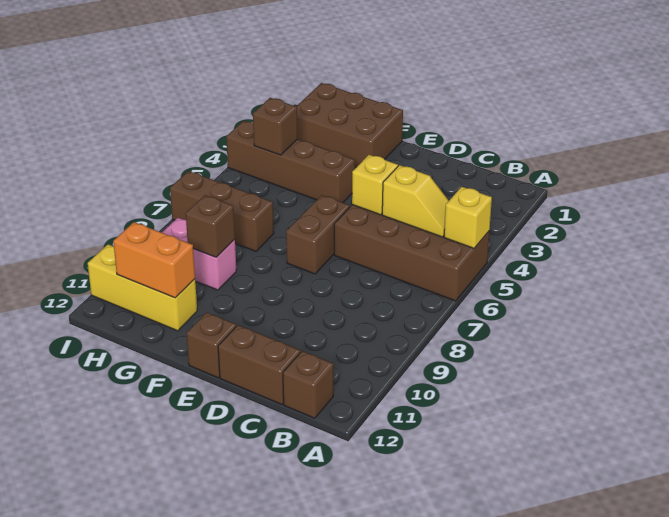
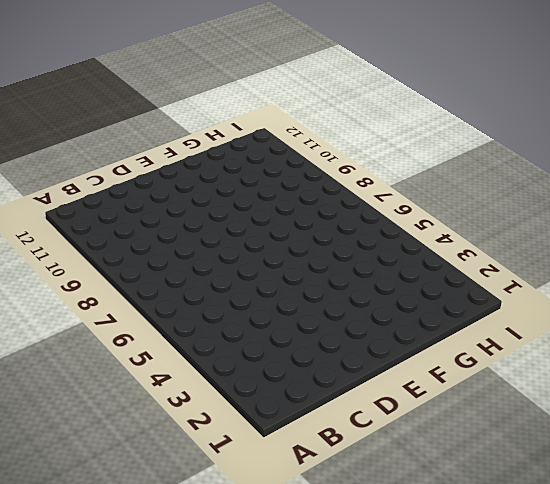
none -> brown brick A5:D6 level 1
none -> brown brick B12 level 1
none -> brown brick C12:D12 level 1

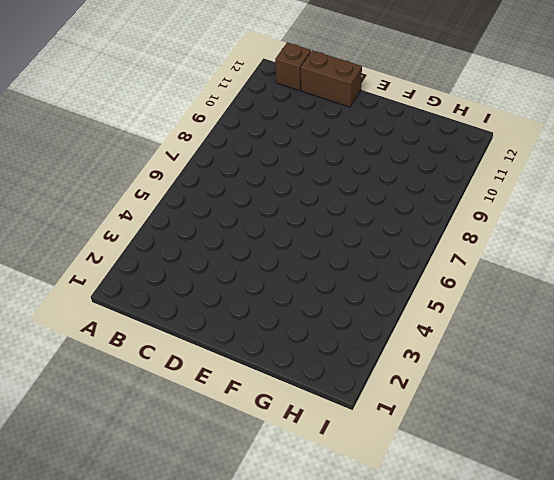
none -> brown brick A5:D6 level 1
none -> brown brick E6:E7 level 1
none -> brown brick E12 level 1

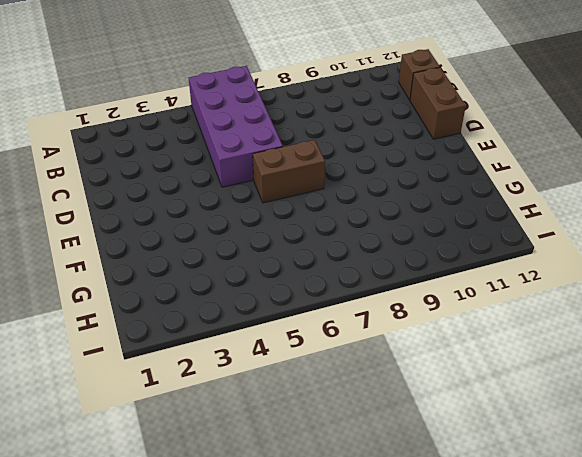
purple brick A5:D6 level 1 -> brown brick A5:D6 level 1
none -> brown brick E12 level 1
none -> brown brick F1:H2 level 1
none -> brown brick F4:I4 level 1

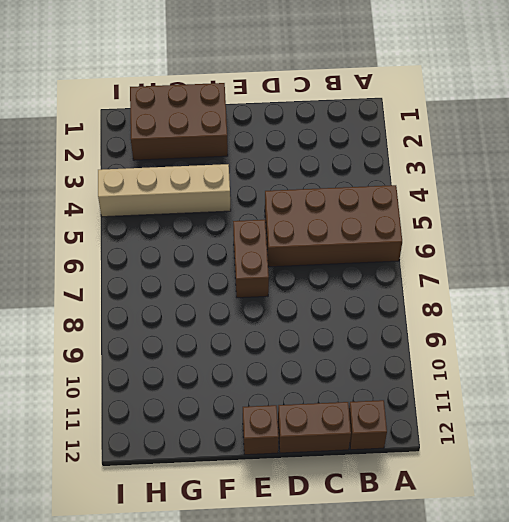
tan brick F4:I4 level 1 -> brown brick F4:I4 level 1
none -> brown brick G7:I7 level 1
none -> pink brick G9:H9 level 1
none -> yellow brick G11:I11 level 1

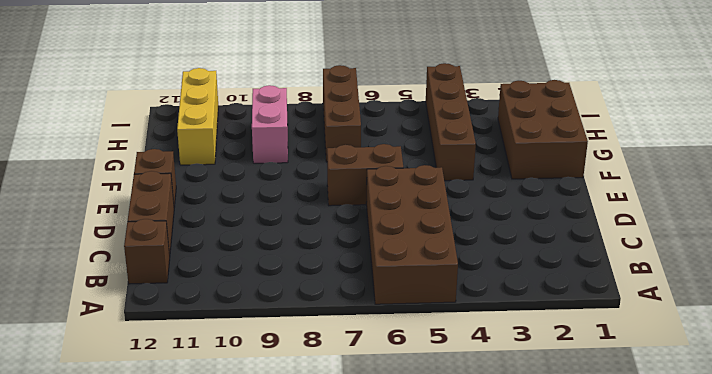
none -> yellow brick A5 level 2
none -> yellow slope B5:C5 level 2 top C
none -> yellow brick D5 level 2

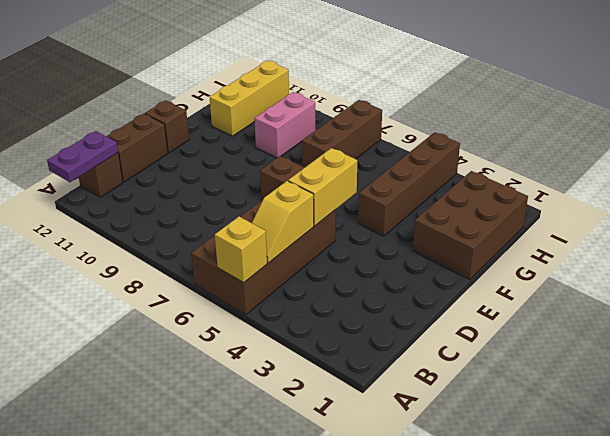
purple plate A12:B12 level 2 -> none
yellow brick D5:E5 level 2 -> yellow brick D5 level 2
none -> brown brick G9 level 2
none -> orange brick G11:H11 level 2
none -> brown brick H4 level 2

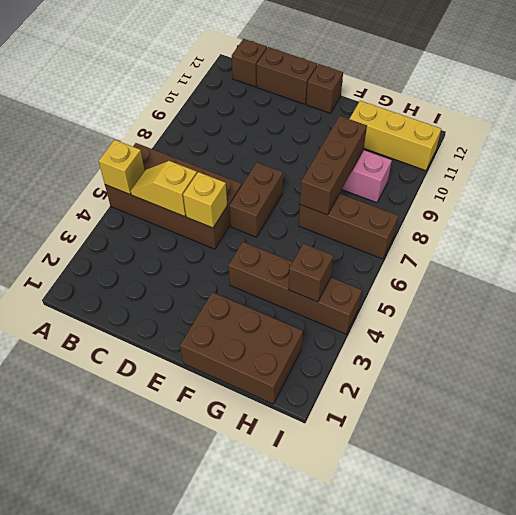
brown brick G7:G9 level 2 -> brown brick G9 level 2
none -> orange brick G11:H11 level 2

